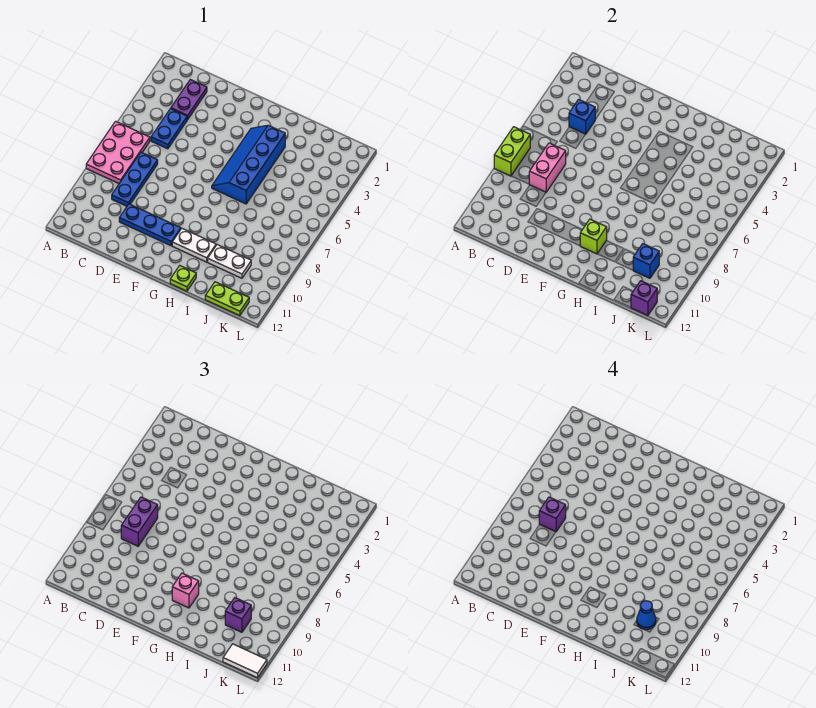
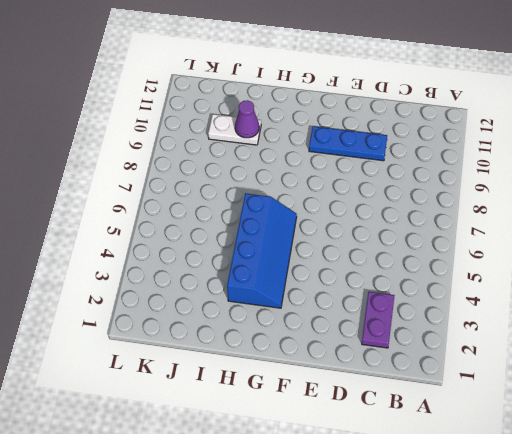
purple cone I10 level 2 -> none
none -> pink plate A6:B8 level 1
none -> blue plate C4:C5 level 1
none -> blue plate C7:C9 level 1

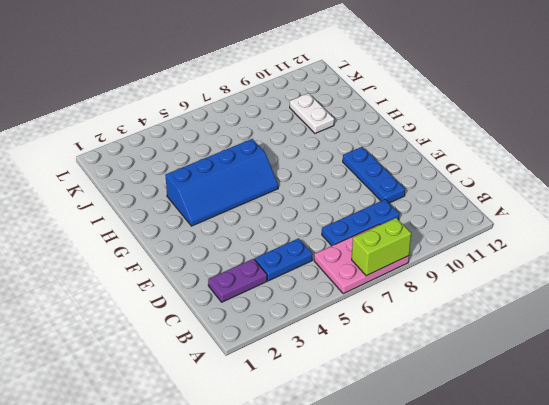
none -> white plate G10:H10 level 1
none -> lime plate H12 level 1
none -> lime plate J12:K12 level 1

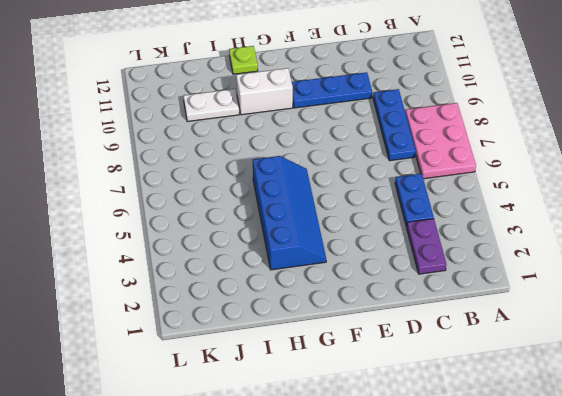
white brick G10:H10 level 1 -> white plate G10:H10 level 1
none -> lime plate J12:K12 level 1
none -> lime brick A7:A8 level 2
none -> blue brick C4 level 2

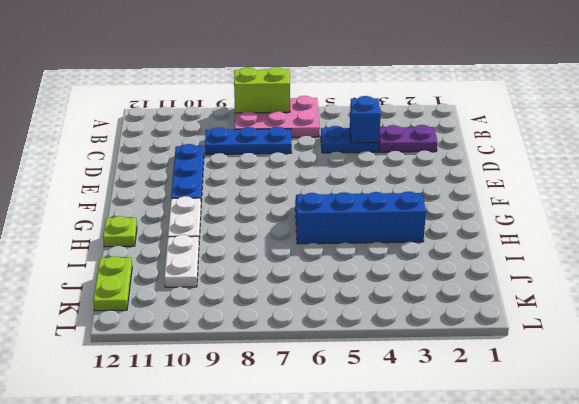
none -> pink brick C7:C8 level 2
none -> lime brick G10 level 2
none -> blue brick J10 level 2

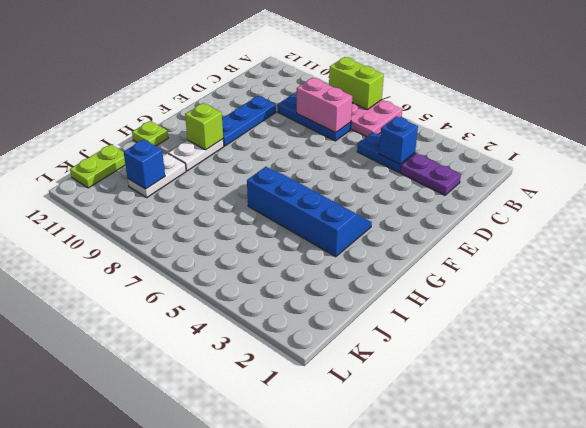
none -> purple brick K12 level 2
none -> purple brick C7:C8 level 3
none -> pink brick G10 level 3

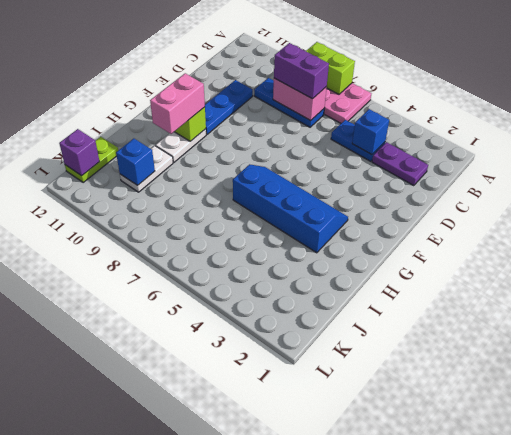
pink brick G10:H10 level 3 -> pink brick G10 level 3
none -> lime plate H12 level 1
none -> purple brick J10 level 3
none -> white tile K12:L12 level 3

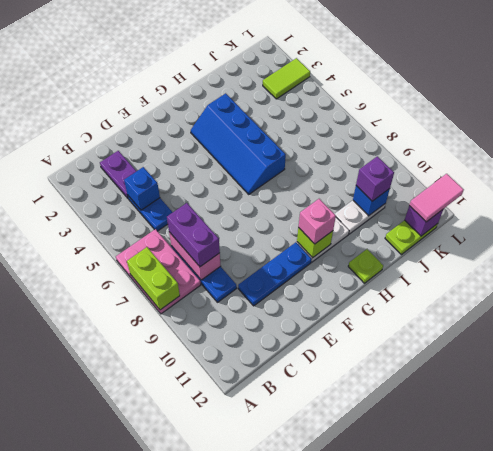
lime tile K3:L3 level 1 -> none
pink tile K12:L12 level 3 -> white tile K12:L12 level 3
none -> purple brick C7 level 4
none -> blue cone J10 level 4

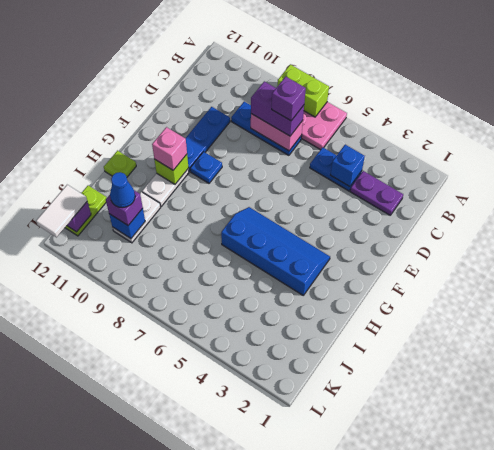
blue plate F9 level 1 -> none

